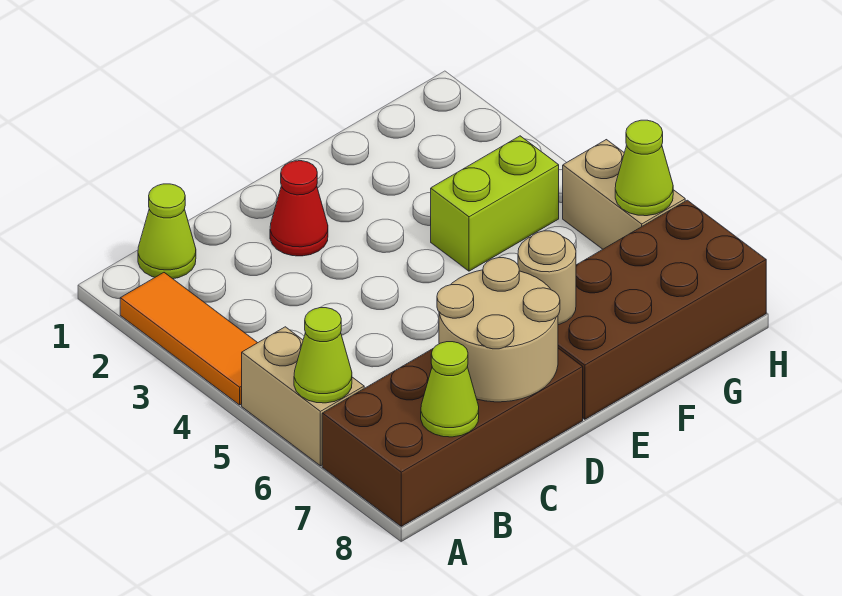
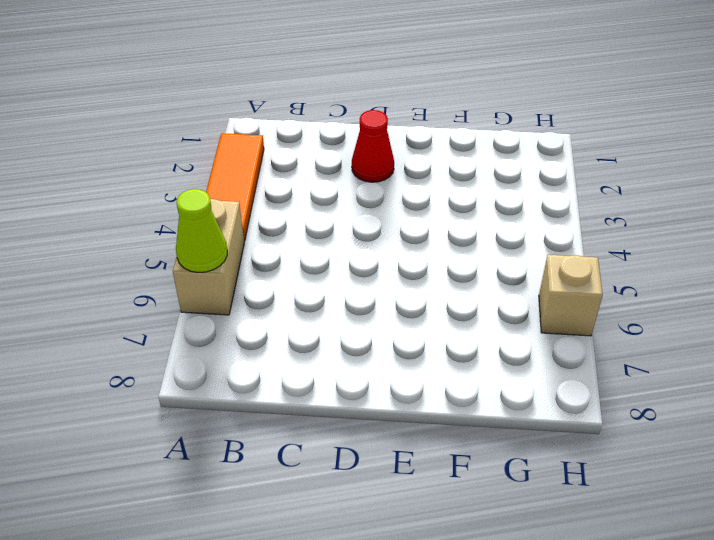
tan brick H6 level 1 -> tan brick H5:H6 level 1
none -> brown brick A7:D8 level 1
none -> lime cone B1 level 1
none -> brown brick E7:H8 level 1

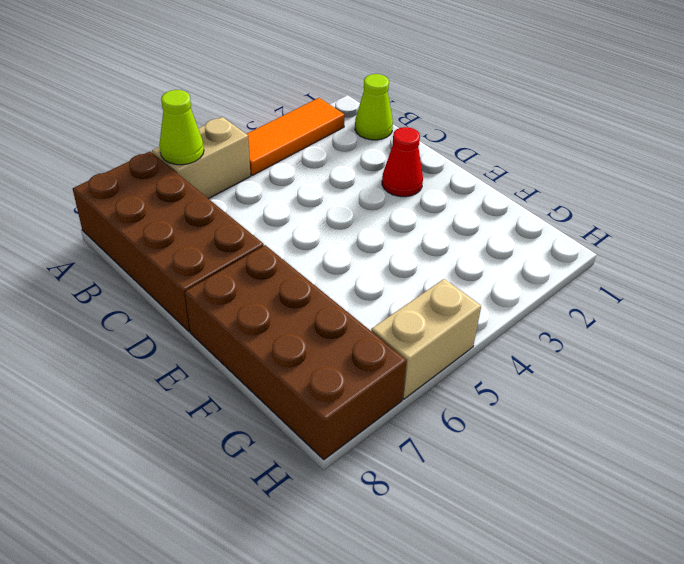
none -> lime brick F4:G4 level 1
none -> lime cone B8 level 2
none -> tan round brick C7:D8 level 2

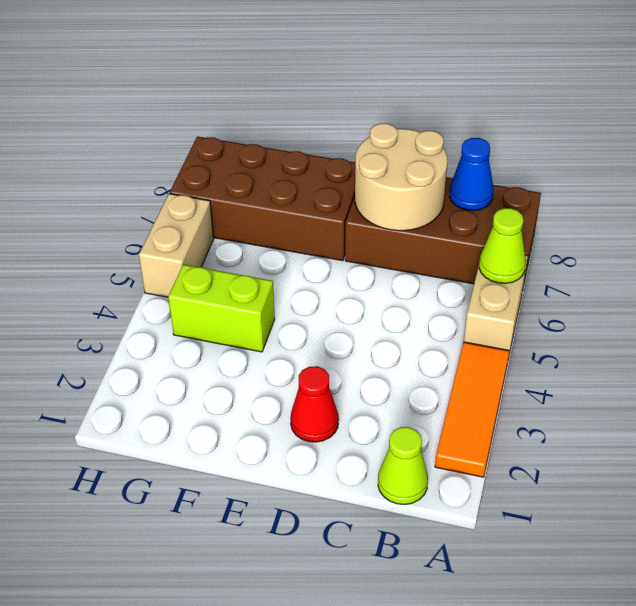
blue cone B8 level 2 -> lime cone B8 level 2
none -> tan round brick E7 level 2
none -> lime cone H6 level 2

